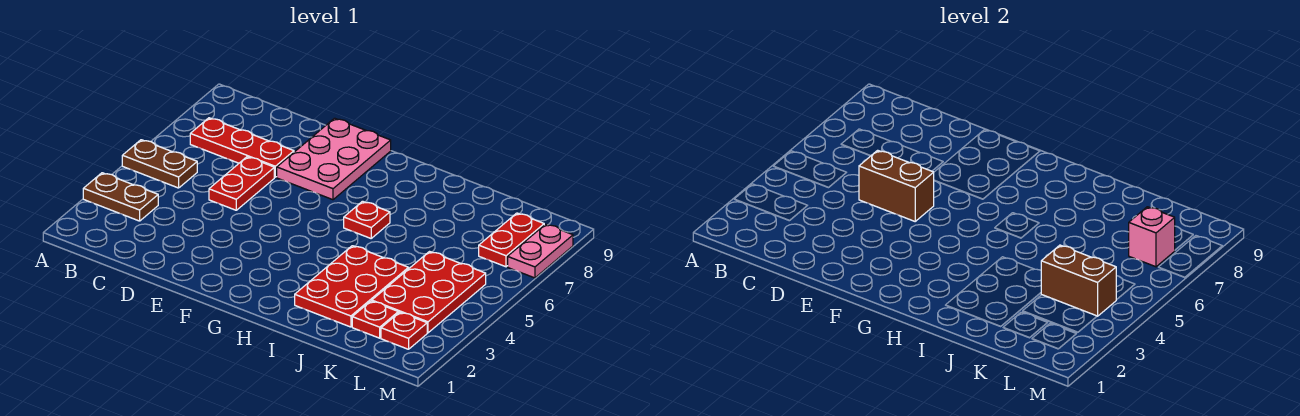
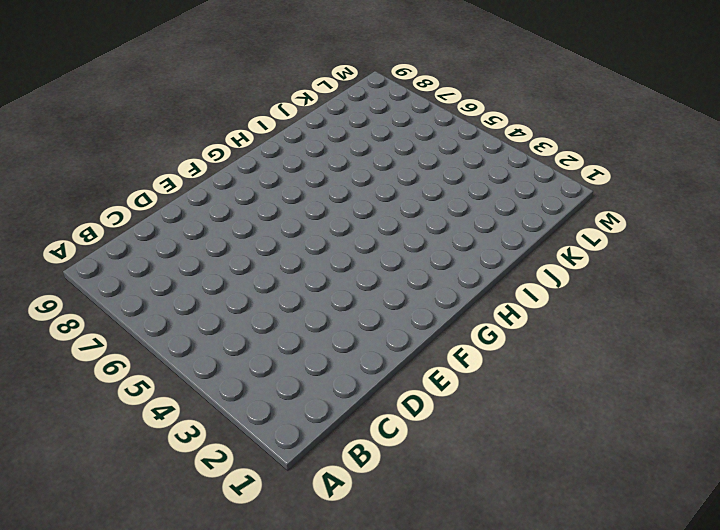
none -> brown plate A3:B3 level 1
none -> brown plate A5:B5 level 1
none -> red plate B7:D7 level 1

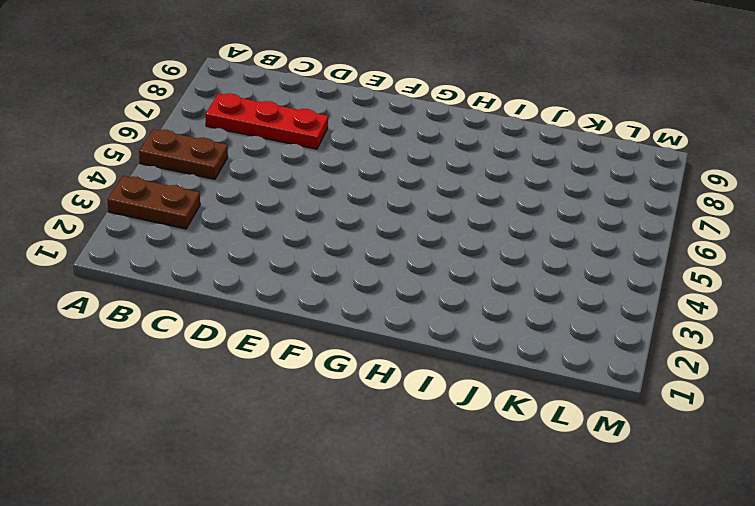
none -> red plate D5:D6 level 1
none -> pink plate E7:F9 level 1
none -> red plate H6 level 1

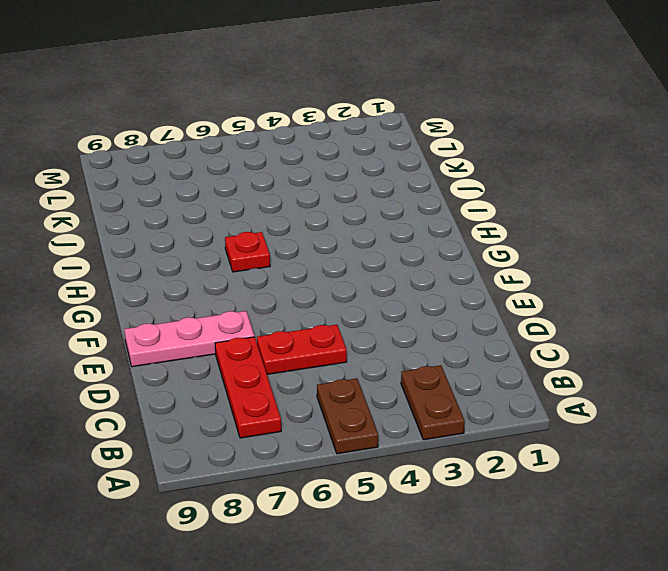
pink plate E7:E9 level 1 -> pink plate E7:F9 level 1
none -> red plate I2:J4 level 1
none -> red plate K2 level 1
none -> red plate K3:L5 level 1

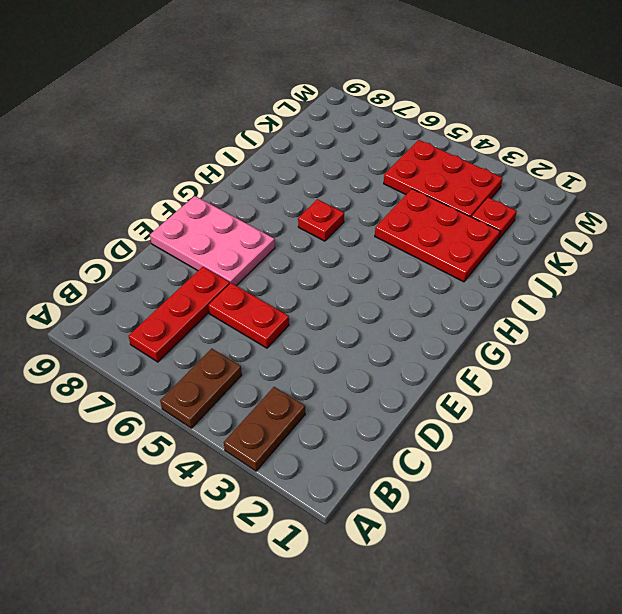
none -> red plate L2 level 1
none -> red plate L7:L8 level 1
none -> pink plate M7:M8 level 1

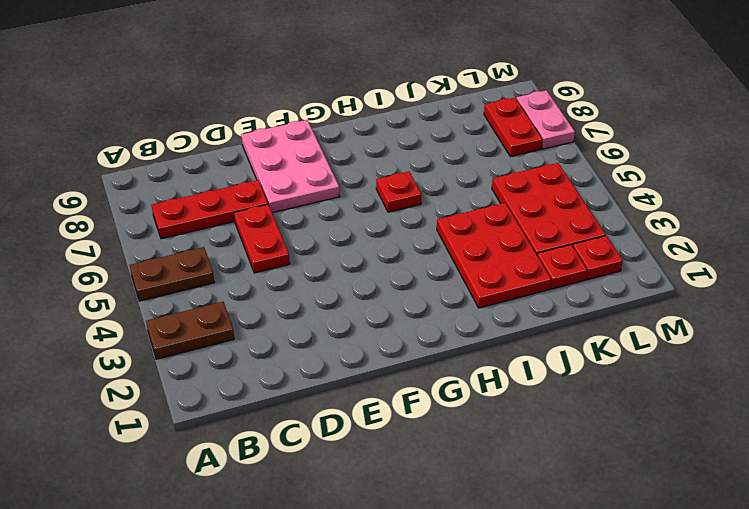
none -> brown brick D5:E5 level 2
none -> brown brick K4:L4 level 2
none -> pink brick L7 level 2

